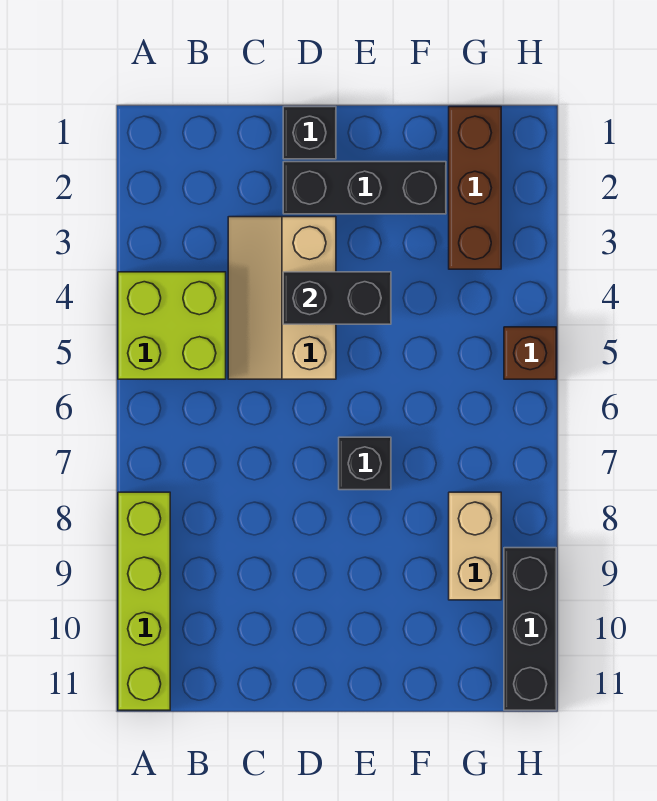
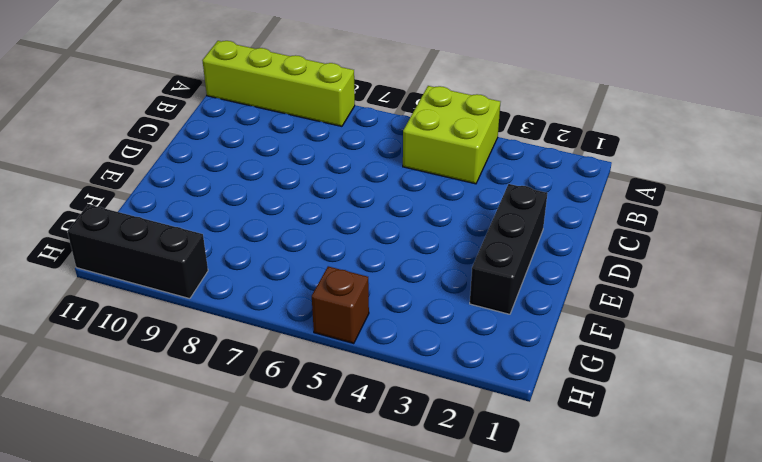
none -> tan slope C3:D5 level 1 top D
none -> black brick D1 level 1

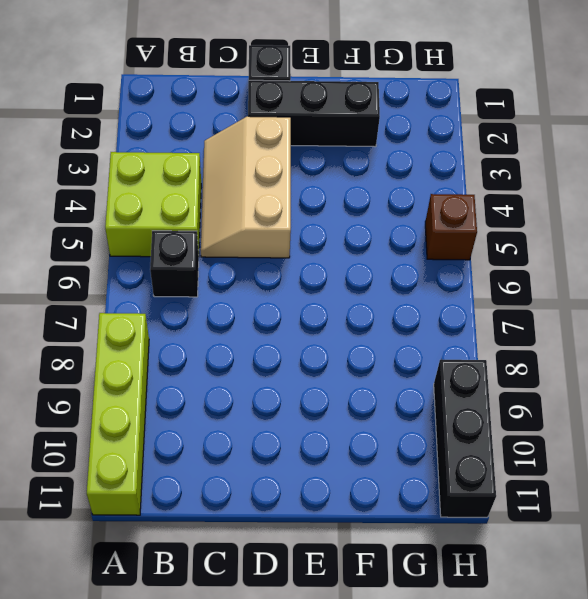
black brick B6 level 1 -> black brick E7 level 1
none -> brown brick G1:G3 level 1
none -> tan brick G8:G9 level 1

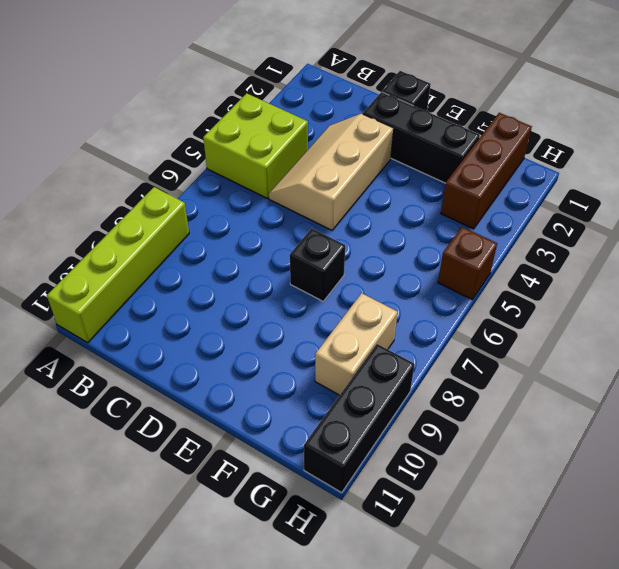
none -> black brick D4:E4 level 2

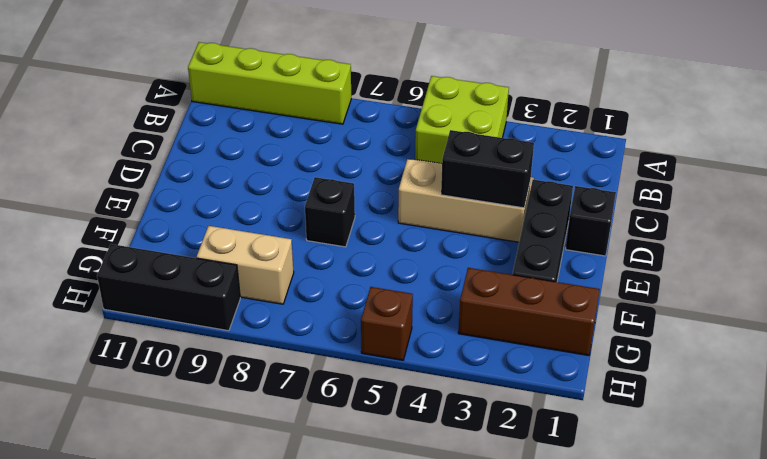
black brick D3:D4 level 2 -> black brick D4:E4 level 2

